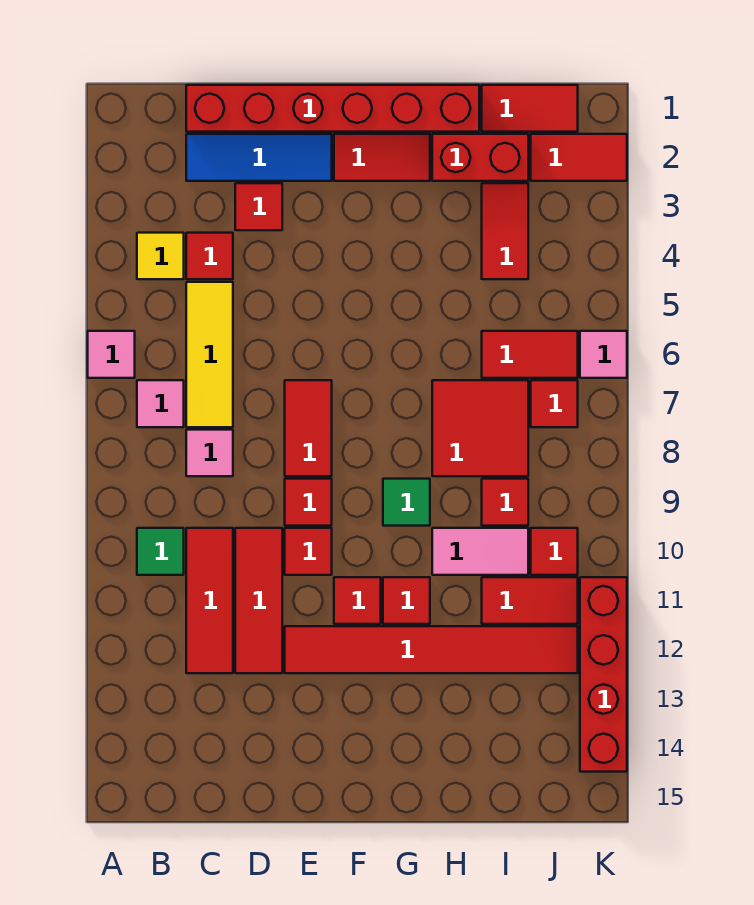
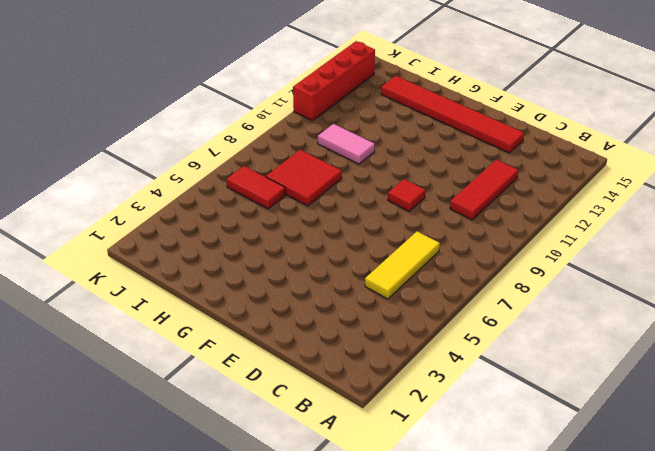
red tile D14:I14 level 1 -> red tile E12:J12 level 1
none -> pink tile A6 level 1
none -> yellow tile B4 level 1
none -> pink tile B7 level 1
none -> green tile B10 level 1

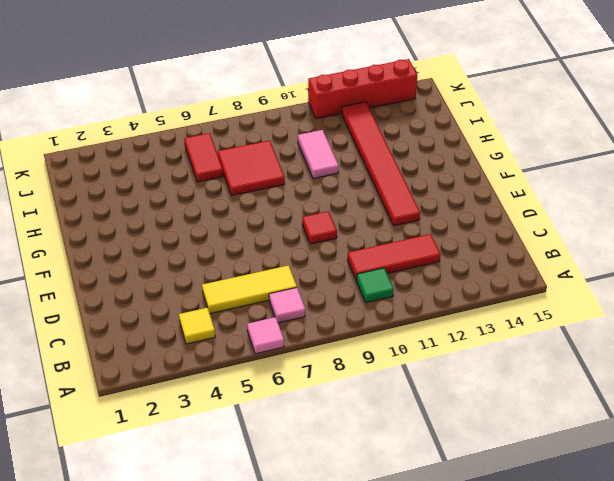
none -> red brick C1:H1 level 1
none -> blue tile C2:E2 level 1
none -> red tile C4 level 1
none -> pink tile C8 level 1

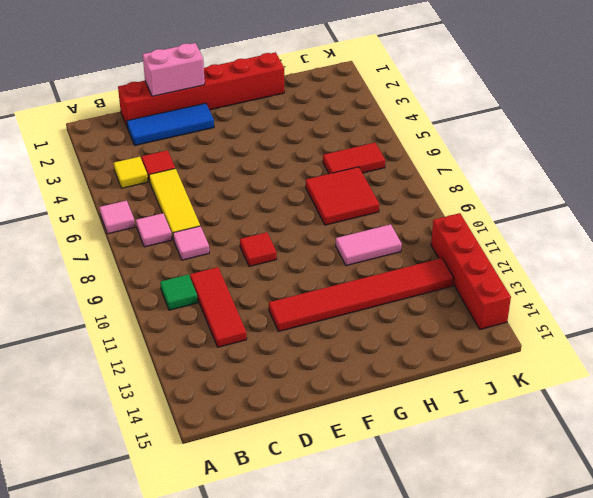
pink brick D1:E1 level 2 -> none
none -> red tile D3 level 1
none -> red tile D10:D12 level 1
none -> red tile E7:E8 level 1
none -> red tile E10 level 1

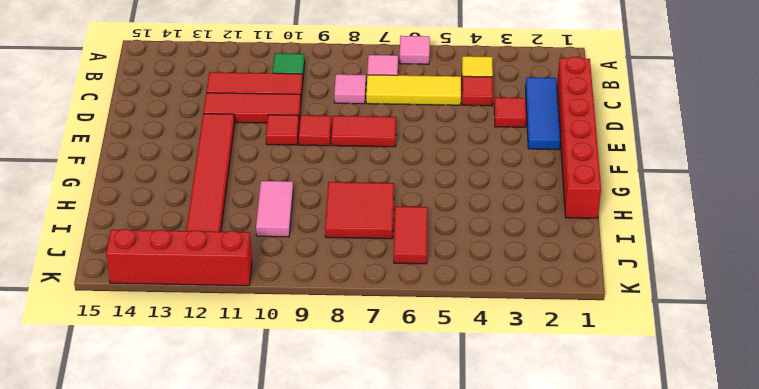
none -> red tile F2:G2 level 1
none -> red tile F11 level 1
none -> green tile G9 level 1
none -> red tile G11 level 1

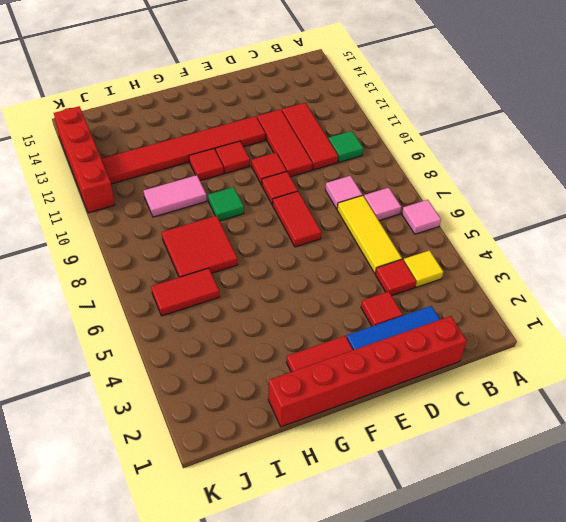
none -> red brick H2:I2 level 1
none -> red tile I1:J1 level 1
none -> red tile I3:I4 level 1
none -> red tile I9 level 1

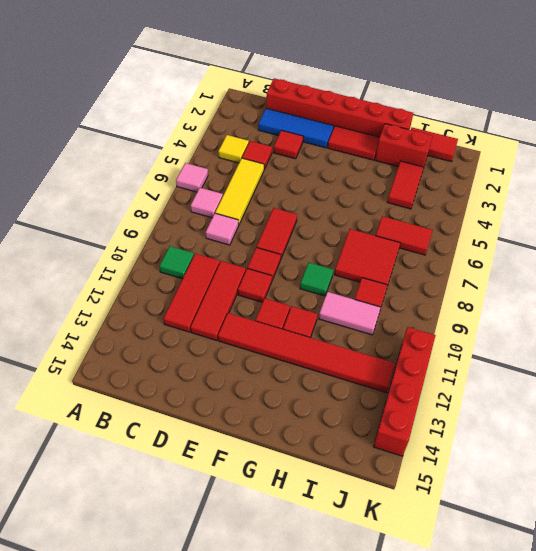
none -> red tile I11:J11 level 1
none -> red tile J2:K2 level 1
none -> red tile J7 level 1
none -> red tile J10 level 1

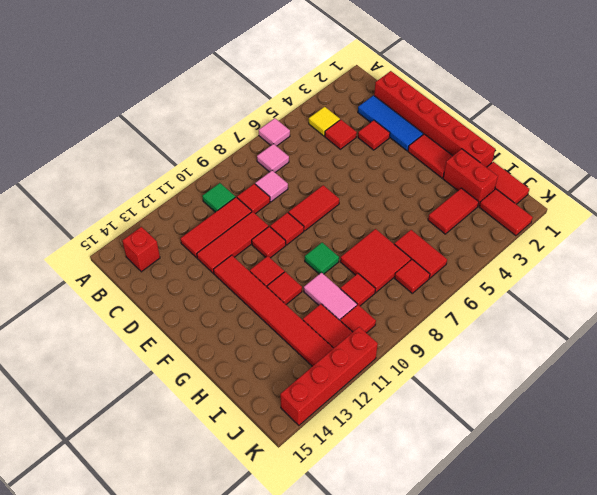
red brick B14 level 1 -> none
red tile C9 level 1 -> none
none -> yellow tile C5:C7 level 1
none -> pink tile K6 level 1

